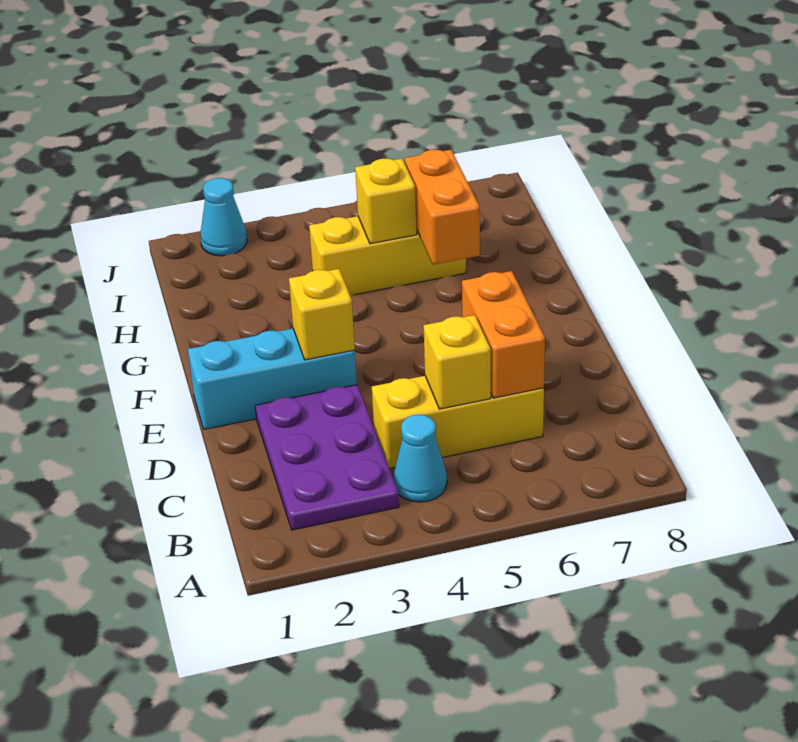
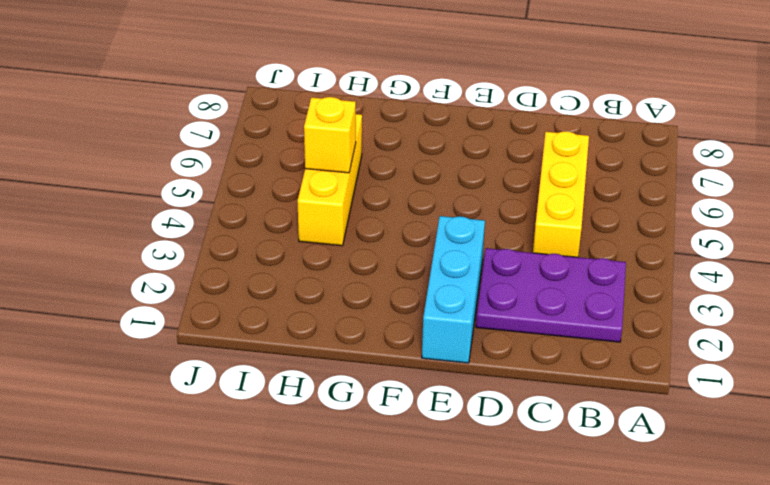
none -> cyan cone B4 level 1
none -> cyan cone J2 level 1

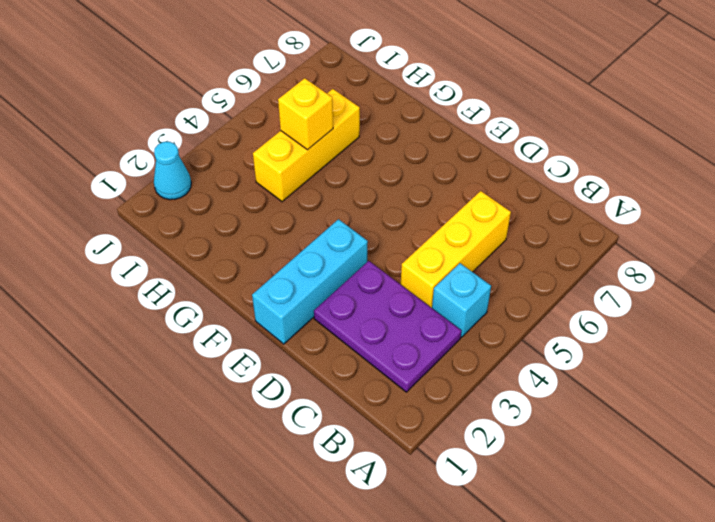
cyan brick B4 level 1 -> cyan cone B4 level 1
none -> yellow brick C5 level 2
none -> orange brick C6:D6 level 2

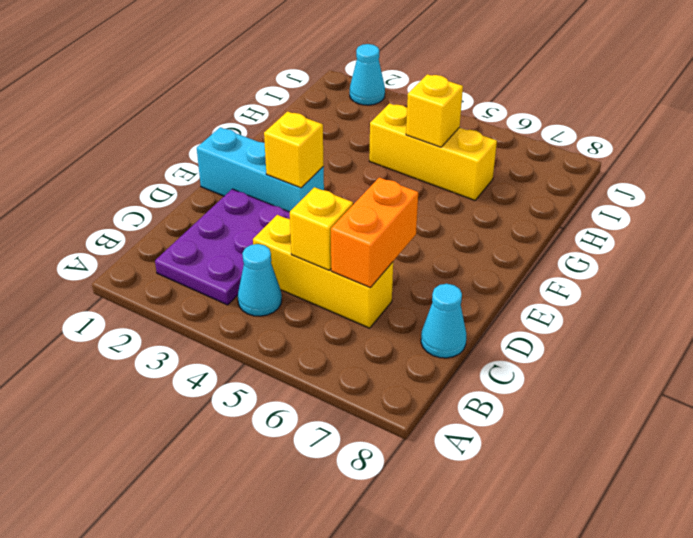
cyan cone C8 level 1 -> none
none -> orange brick G6:H6 level 2

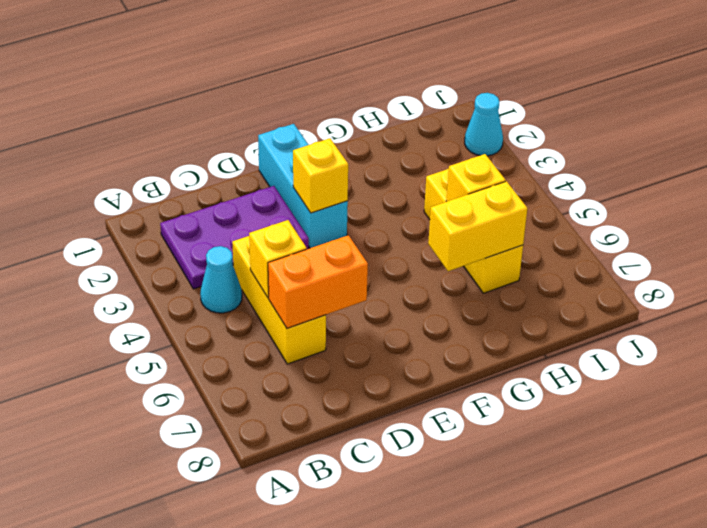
yellow brick G6:H6 level 2 -> orange brick G6:H6 level 2

